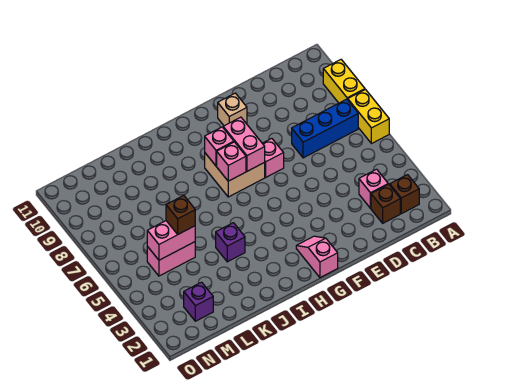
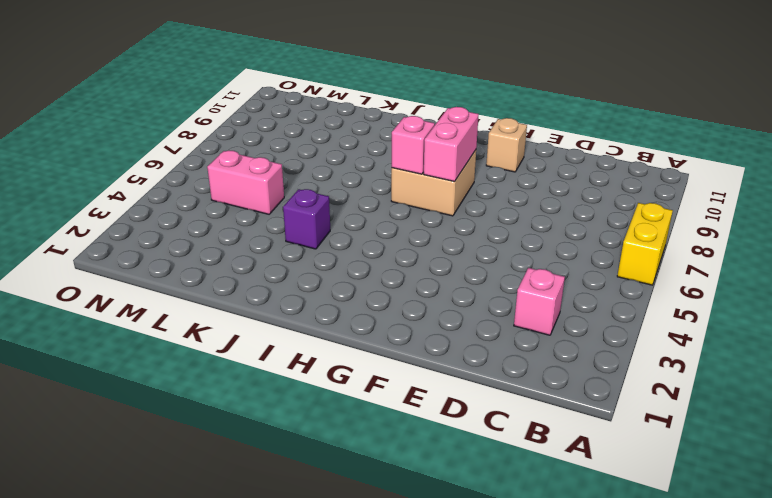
none -> yellow brick A8:A9 level 1
none -> brown brick B2 level 1
none -> blue brick B7:D7 level 1

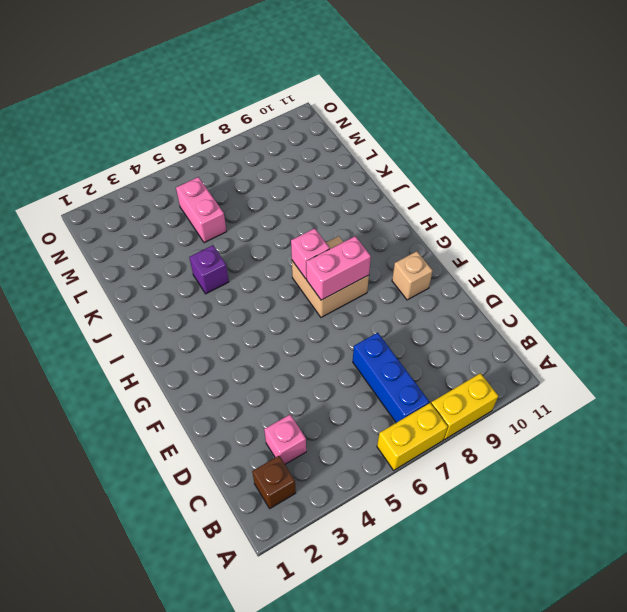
none -> brown brick C2 level 1
none -> pink brick F7 level 1
none -> pink slope G1:G2 level 1 top 1

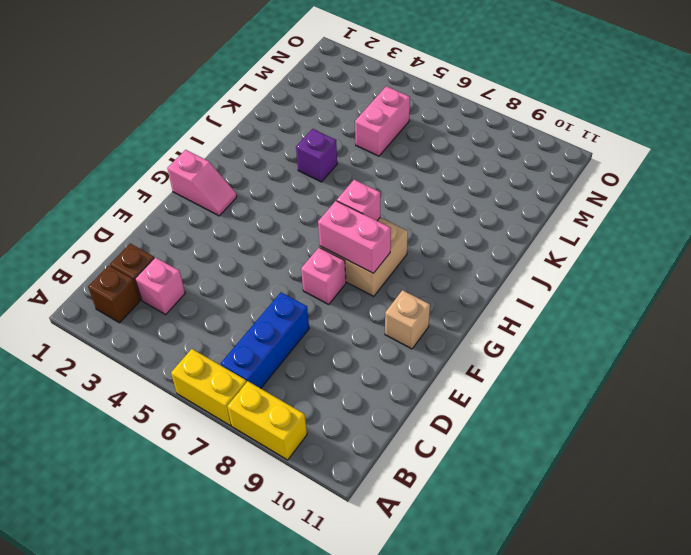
none -> purple brick M2 level 1
none -> pink brick H8 level 2
none -> pink brick L5:M5 level 2

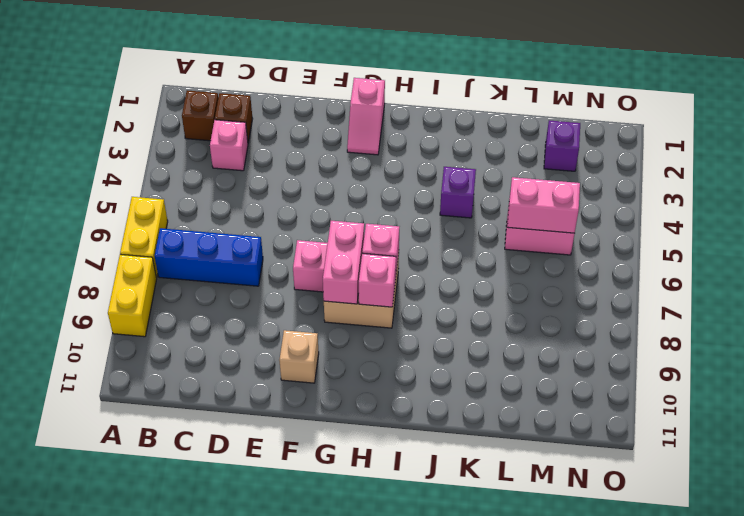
none -> brown brick L5 level 3

